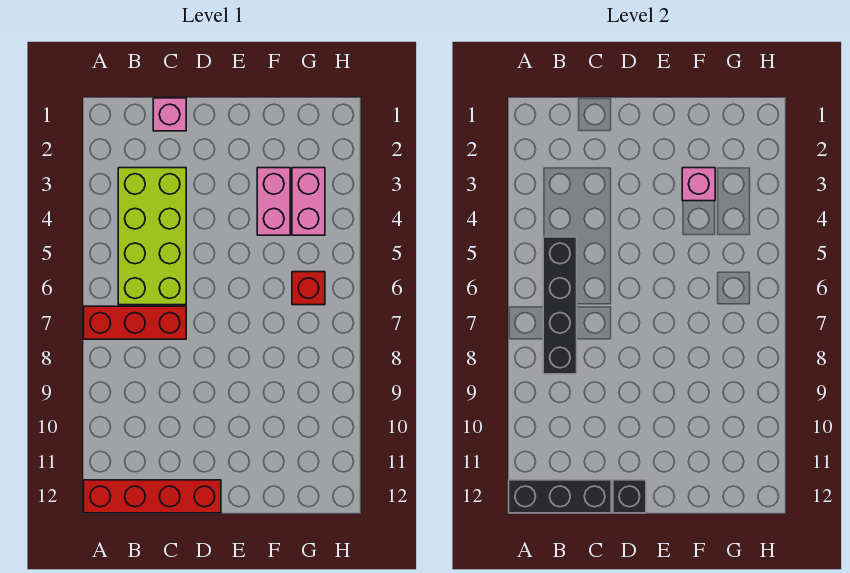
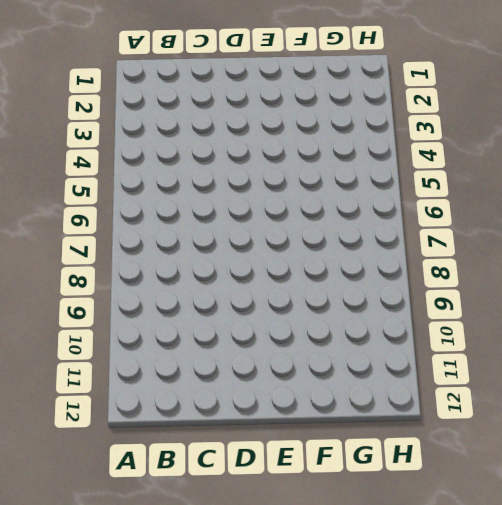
none -> red brick A7:C7 level 1
none -> red brick A12:D12 level 1

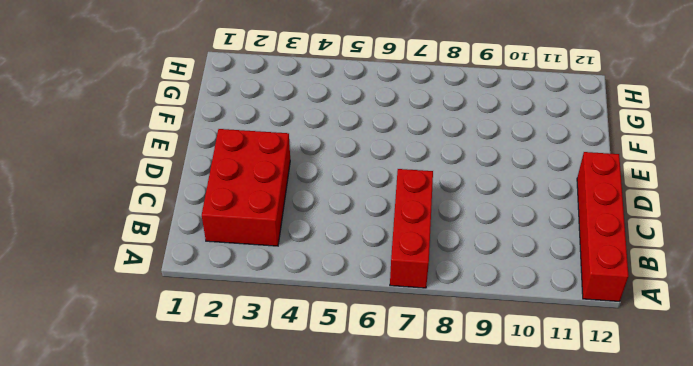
red brick B2:D3 level 1 -> lime brick B3:C6 level 1
none -> pink brick C1 level 1
none -> pink brick F3:F4 level 1

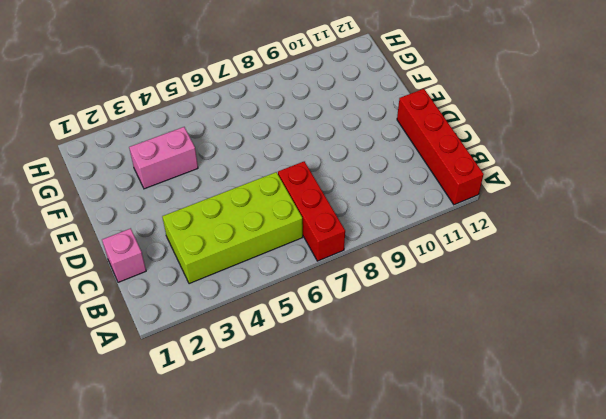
none -> pink brick G3:G4 level 1
none -> red brick G6 level 1

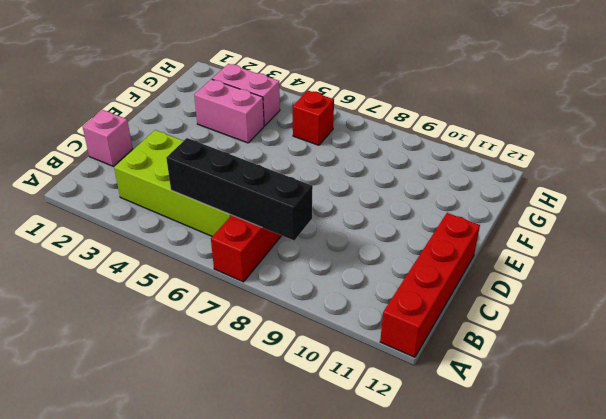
none -> black brick A12:C12 level 2
none -> black brick D12 level 2

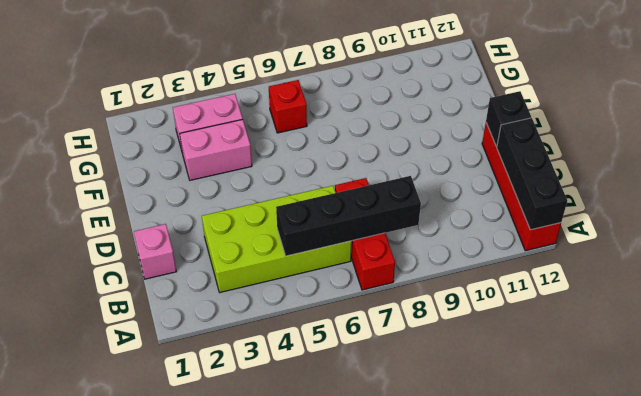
none -> pink brick F3 level 2

